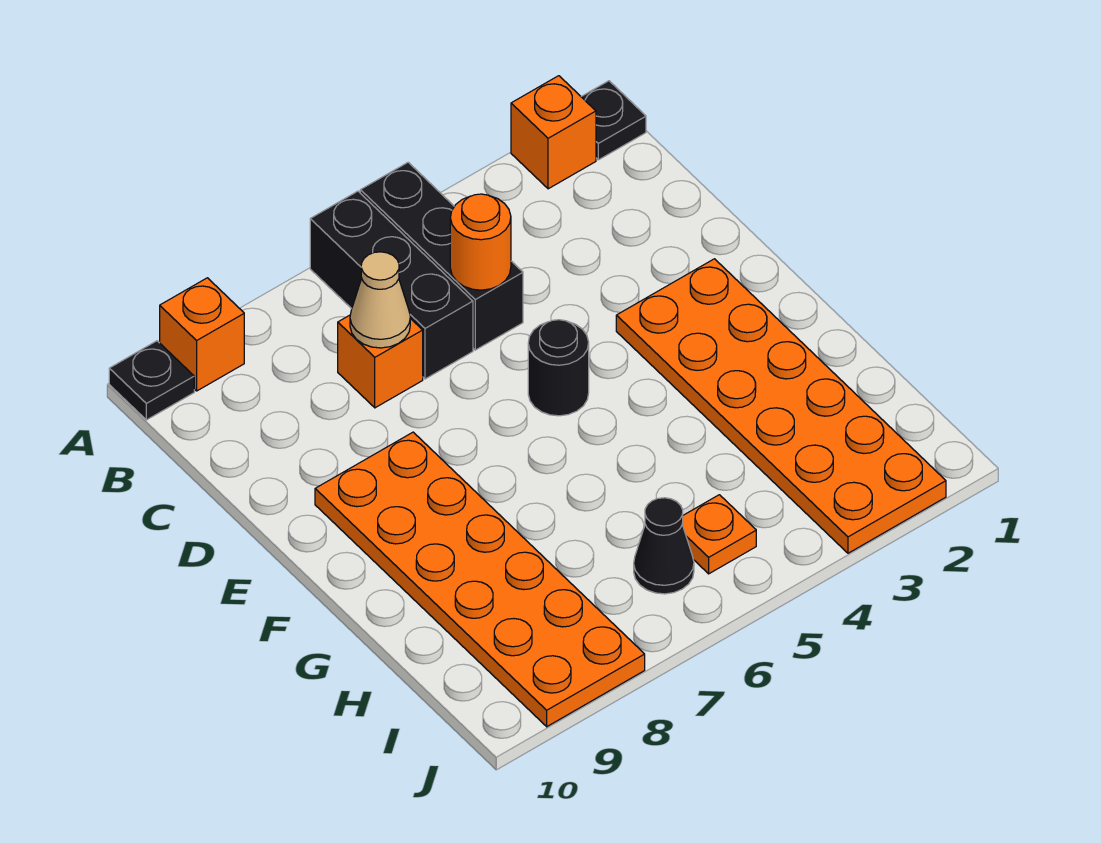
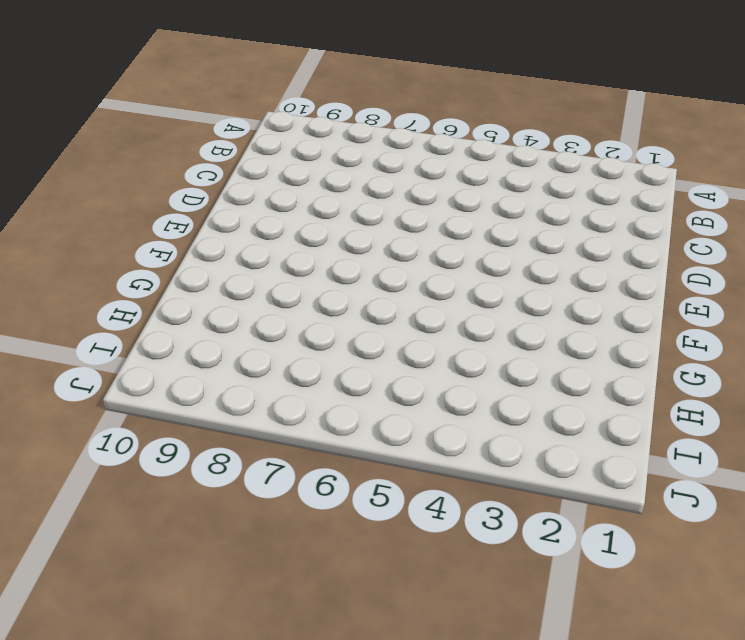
none -> black plate A1 level 1
none -> orange brick A2 level 1
none -> black brick A5:C5 level 1

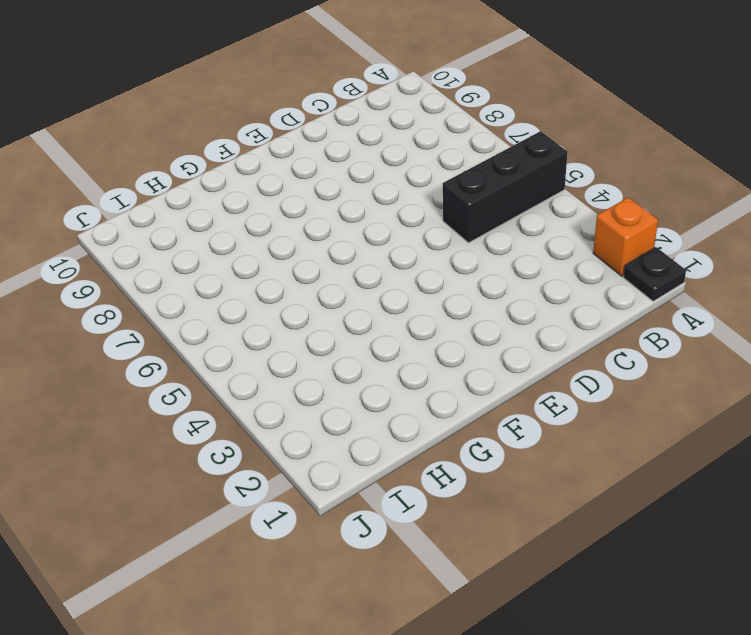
none -> black brick A6:C6 level 1
none -> orange brick A9 level 1
none -> black plate A10 level 1

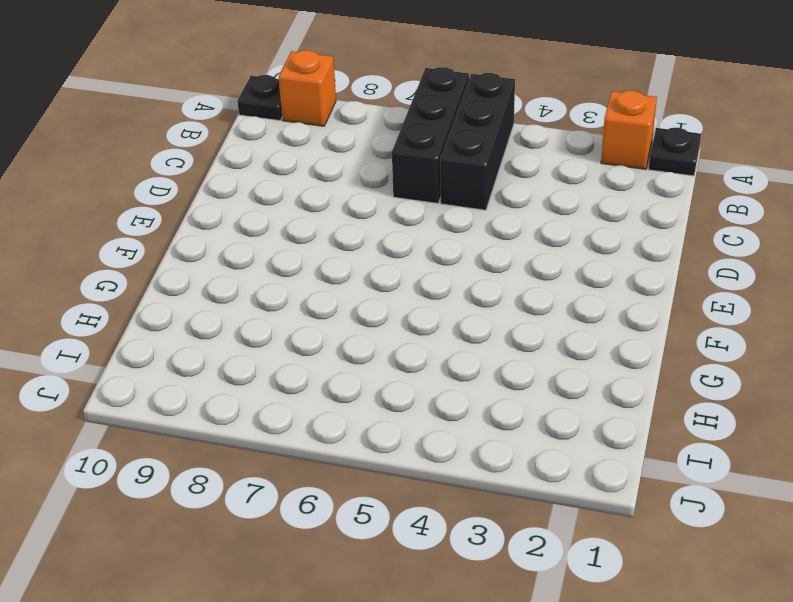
none -> orange brick C7 level 1
none -> orange plate E2:J3 level 1
none -> black round brick E5 level 1

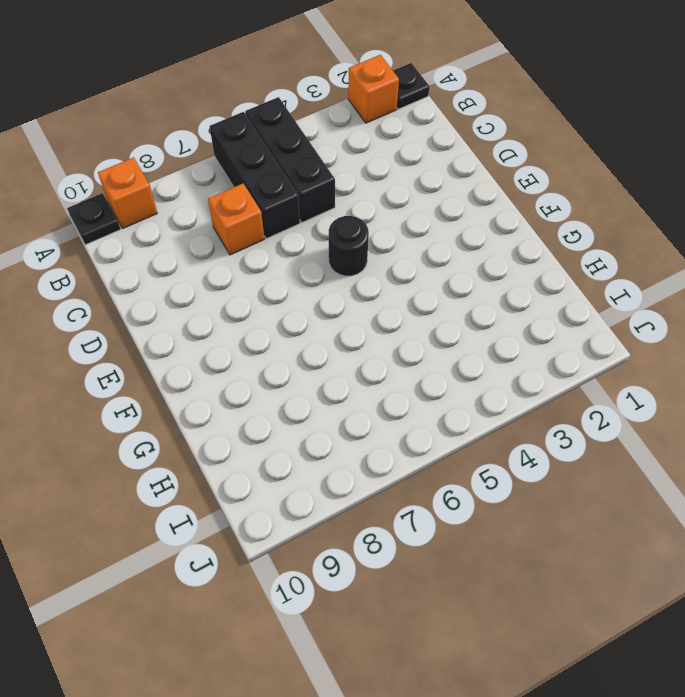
none -> orange plate E2:J3 level 1
none -> orange plate E8:J9 level 1
none -> orange plate I5 level 1

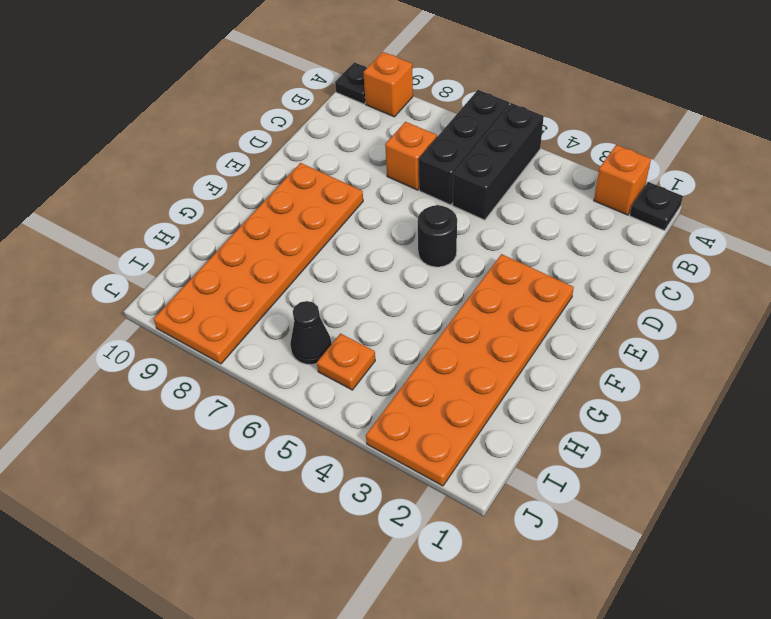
none -> orange round brick C5 level 2
none -> tan cone C7 level 2

